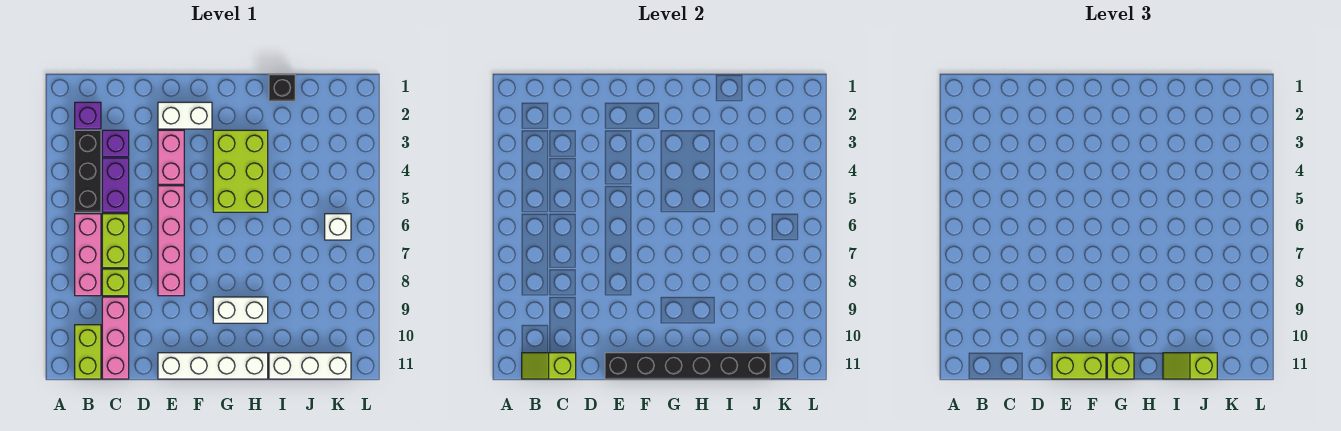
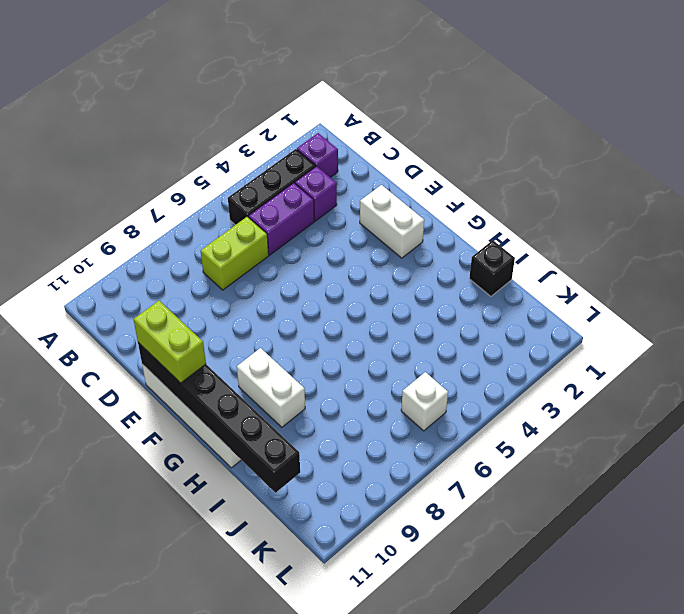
none -> pink brick B6:B8 level 1
none -> lime brick B10:B11 level 1
none -> lime brick C8 level 1

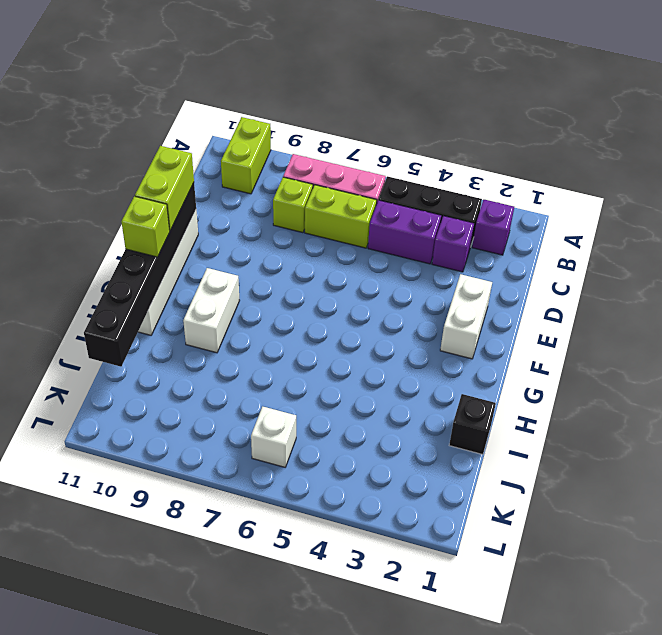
lime brick A10:B10 level 1 -> lime brick B10:B11 level 1
none -> pink brick C9:C11 level 1
none -> pink brick E3:E4 level 1
none -> pink brick E5:E8 level 1

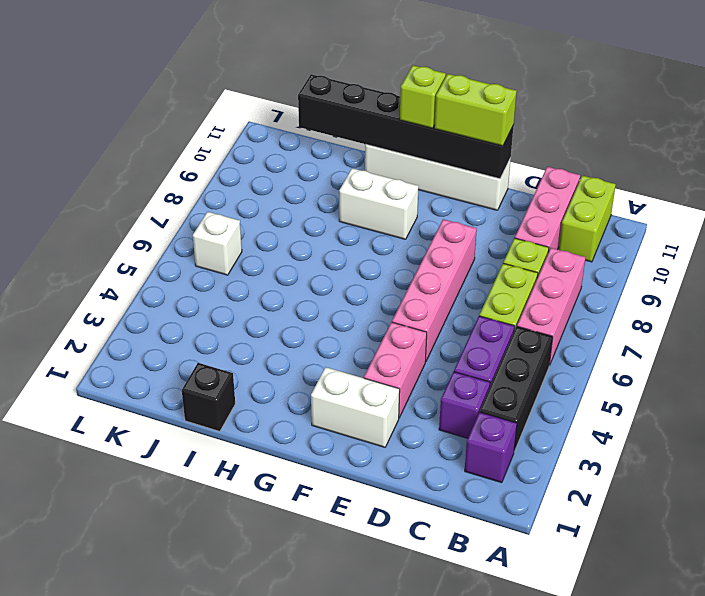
none -> lime brick G3:H5 level 1
none -> white brick I11:K11 level 1
none -> lime slope B11:C11 level 2 top C

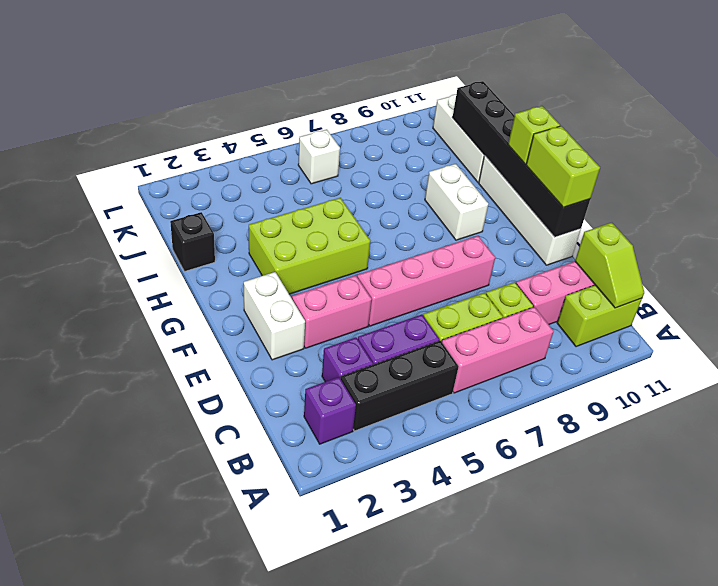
none -> lime slope I11:J11 level 3 top J

